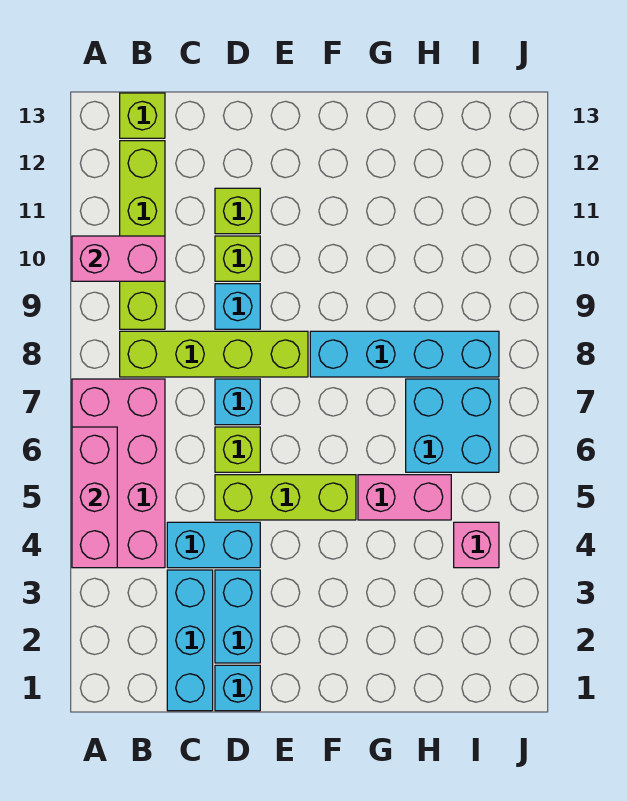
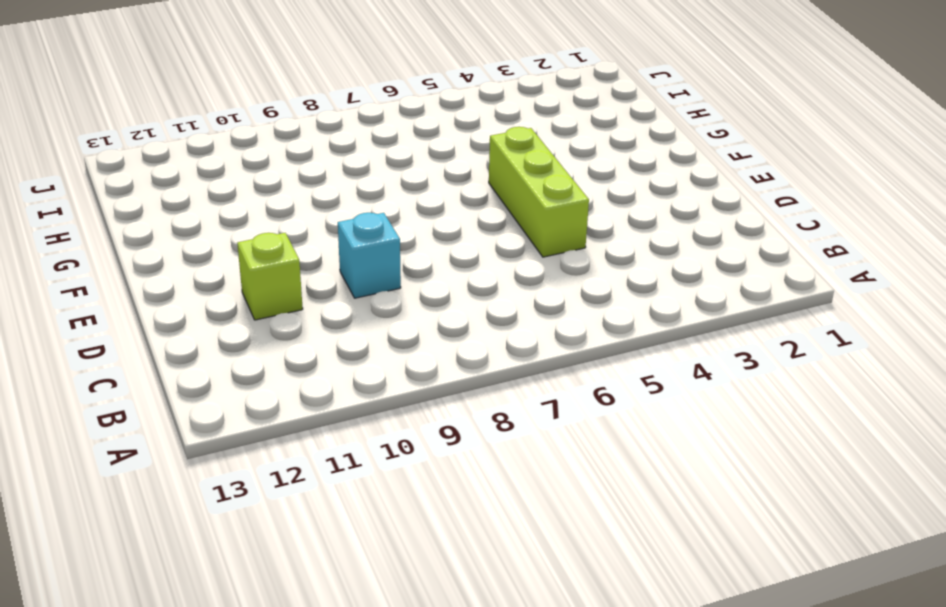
none -> pink brick A4:B7 level 1
none -> lime brick B8:E8 level 1
none -> lime brick B9:B12 level 1

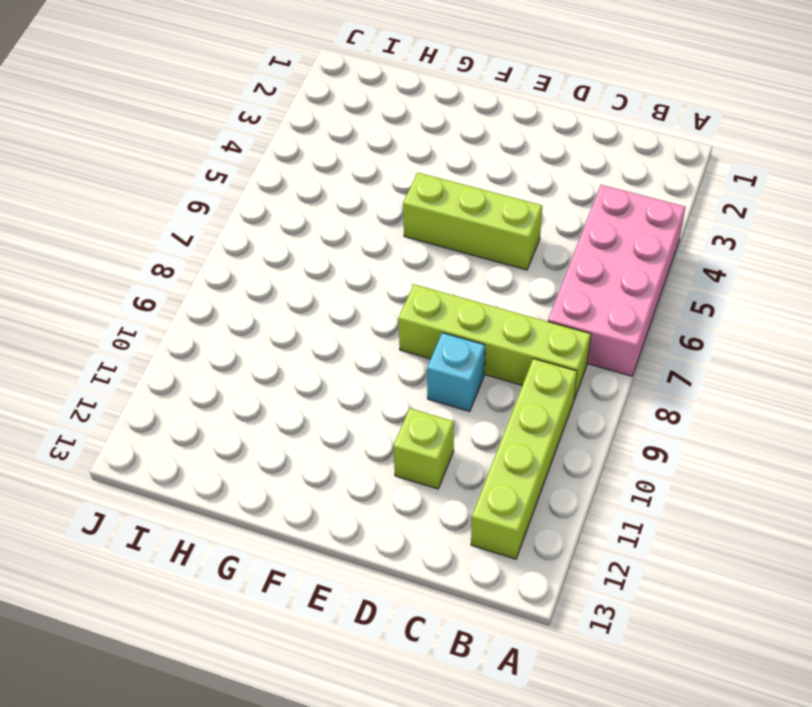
none -> lime brick B13 level 1
none -> cyan brick C1:C3 level 1
none -> cyan brick C4:D4 level 1

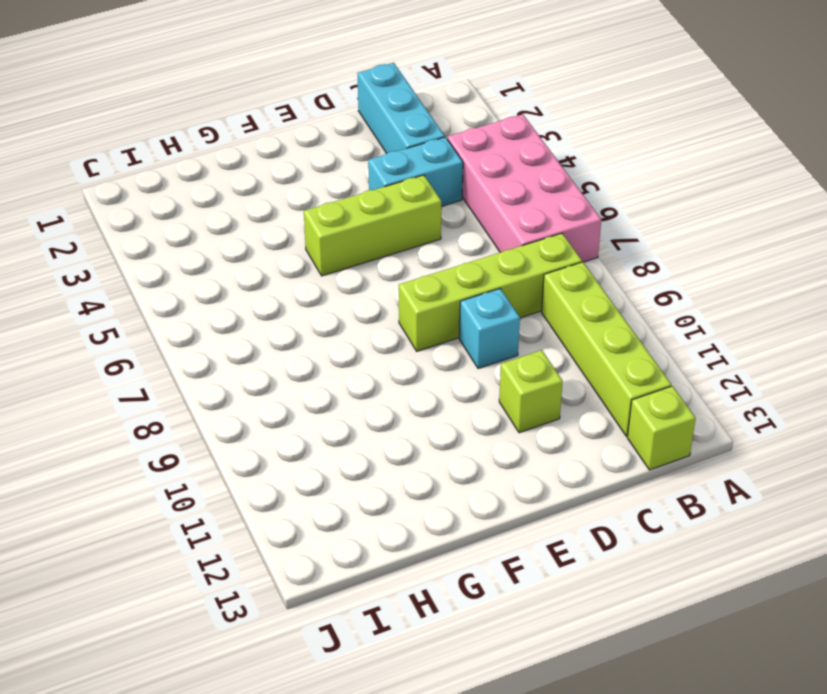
none -> cyan brick D1 level 1
none -> cyan brick D2:D3 level 1
none -> lime brick D6 level 1

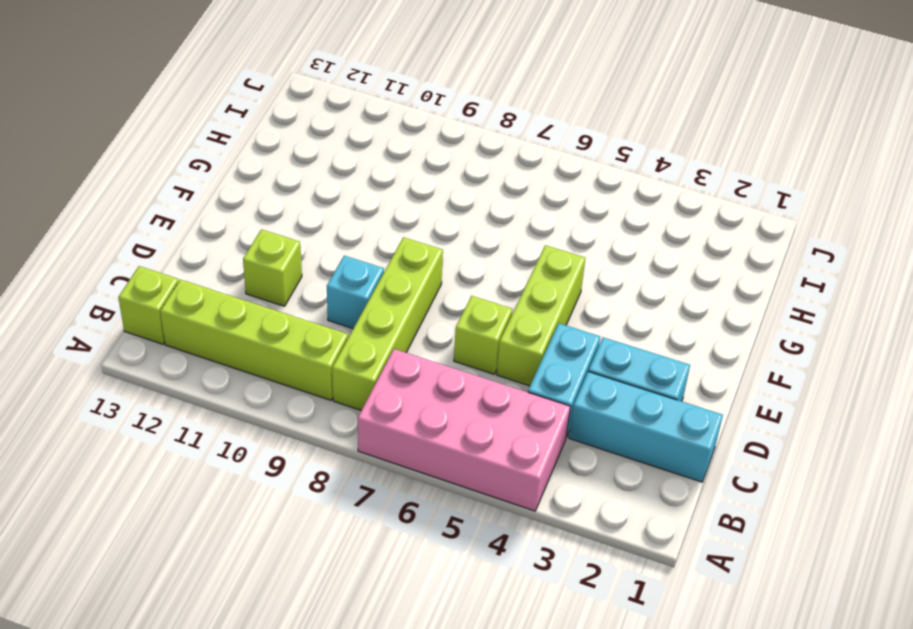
none -> cyan brick D1 level 1
none -> cyan brick D7 level 1
none -> lime brick D10 level 1

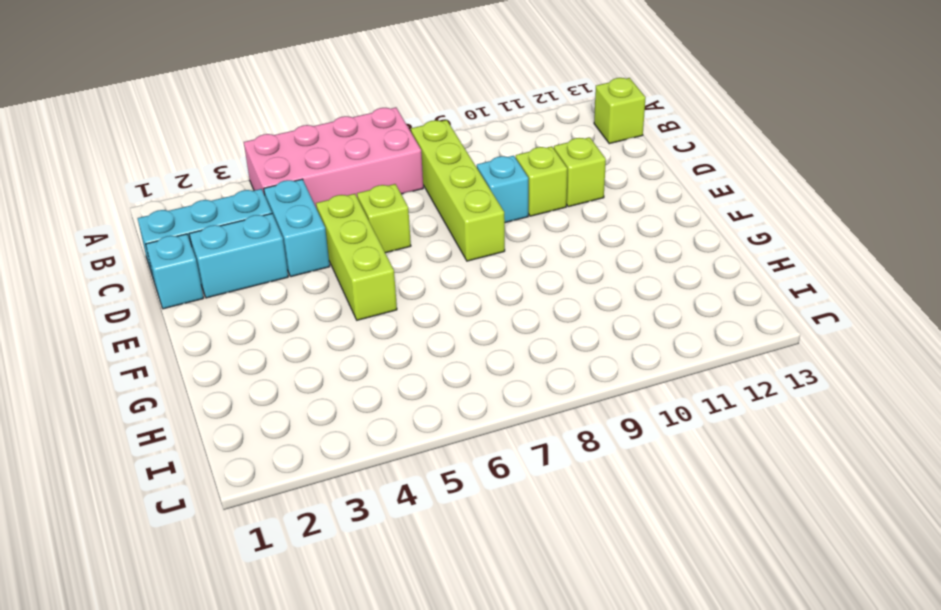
none -> lime brick B9:B12 level 1
none -> cyan brick D7 level 1
none -> cyan brick F8:I8 level 1

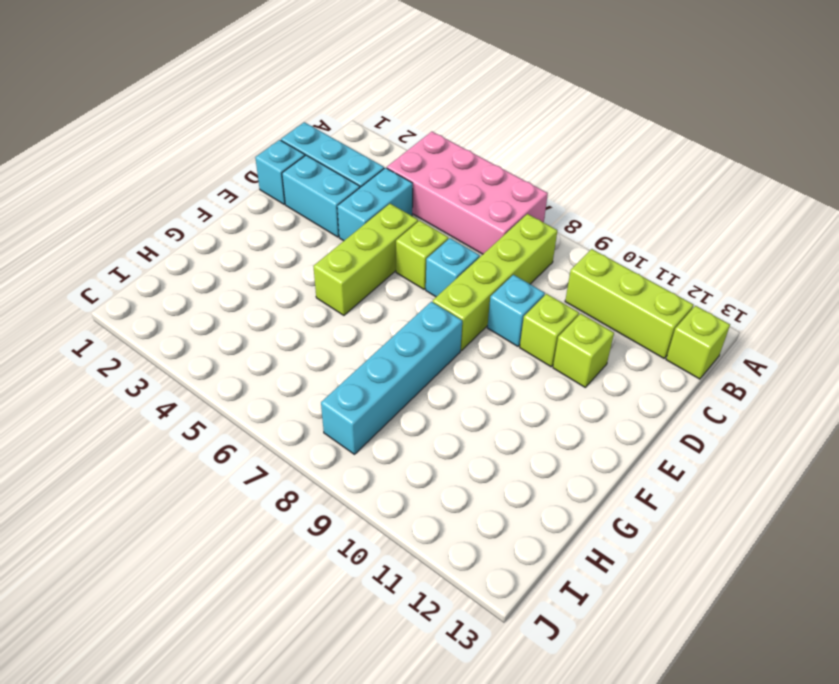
lime brick B10:B12 level 1 -> lime brick B9:B12 level 1
none -> pink brick G5:H5 level 1
none -> cyan brick H6:I7 level 1
none -> pink brick I4 level 1

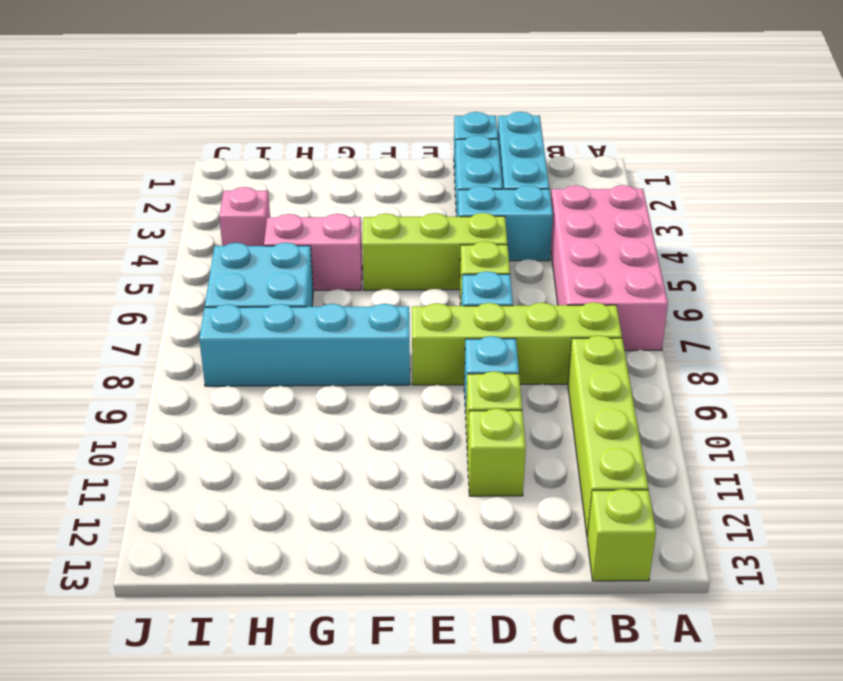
none -> pink brick A4:A6 level 2
none -> pink brick A10:B10 level 2

